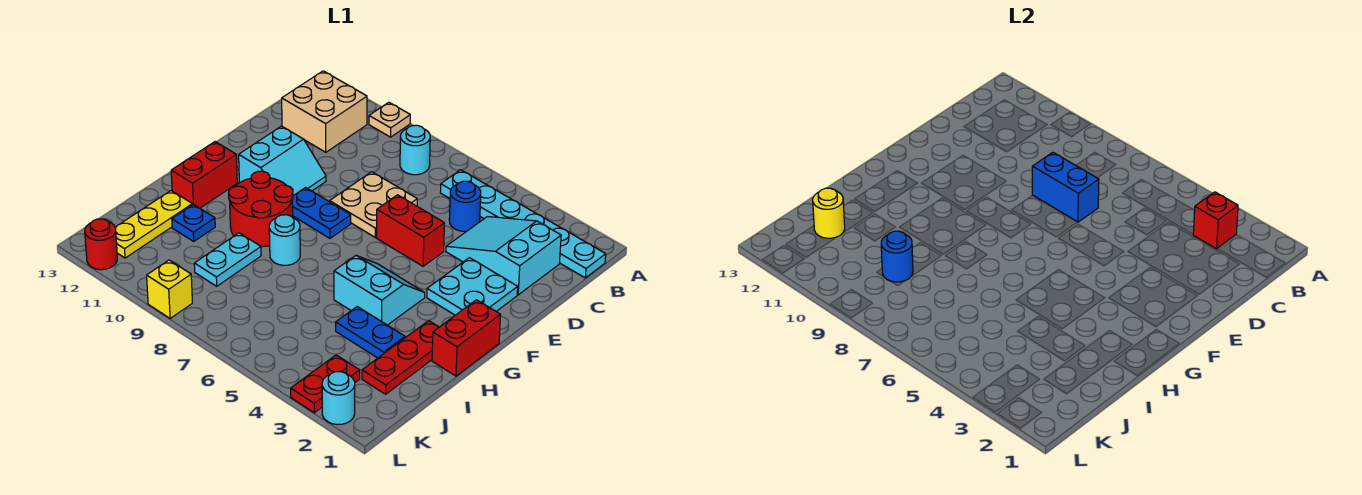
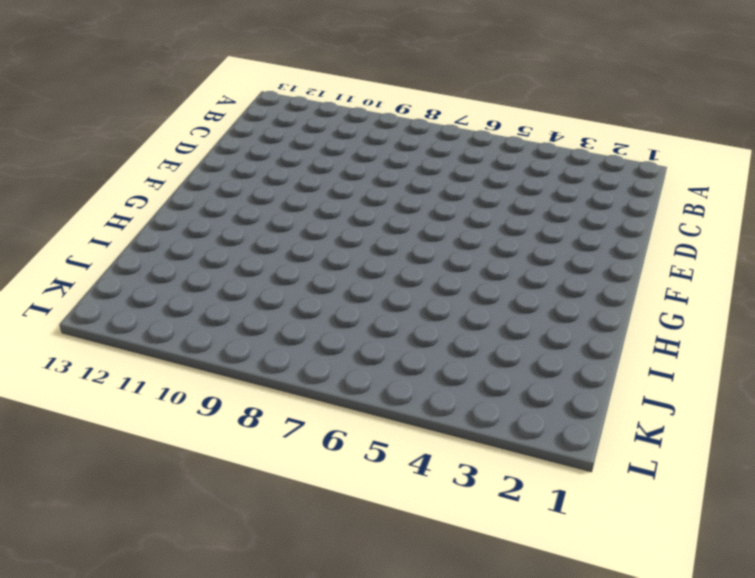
none -> tan plate A10 level 1
none -> cyan plate B1:B6 level 1
none -> cyan round brick B8 level 1

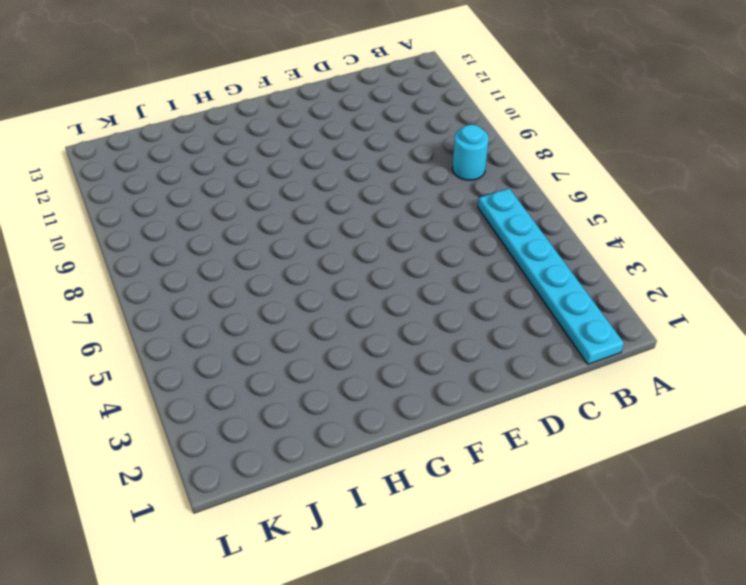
none -> tan plate A10 level 1
none -> tan brick B11:C12 level 1
none -> cyan slope C2:D4 level 1 top 2

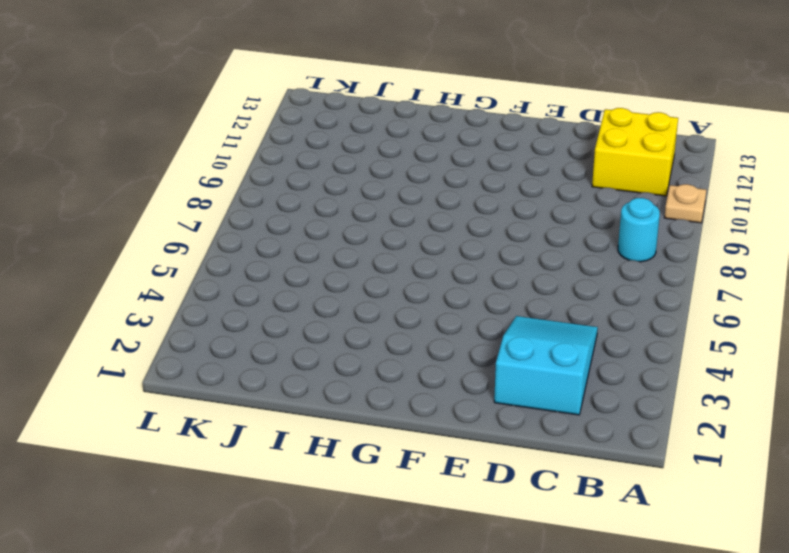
yellow brick B11:C12 level 1 -> tan brick B11:C12 level 1
none -> cyan plate B1:B6 level 1
none -> blue round brick C5 level 1
none -> tan plate D7:E8 level 1

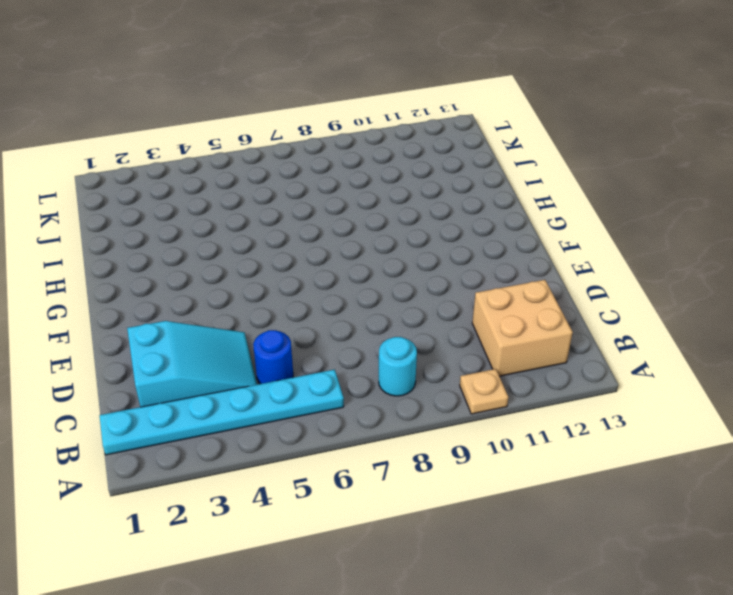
none -> tan plate D7:E8 level 1
none -> cyan plate E2:F3 level 1
none -> red brick E5:E6 level 1

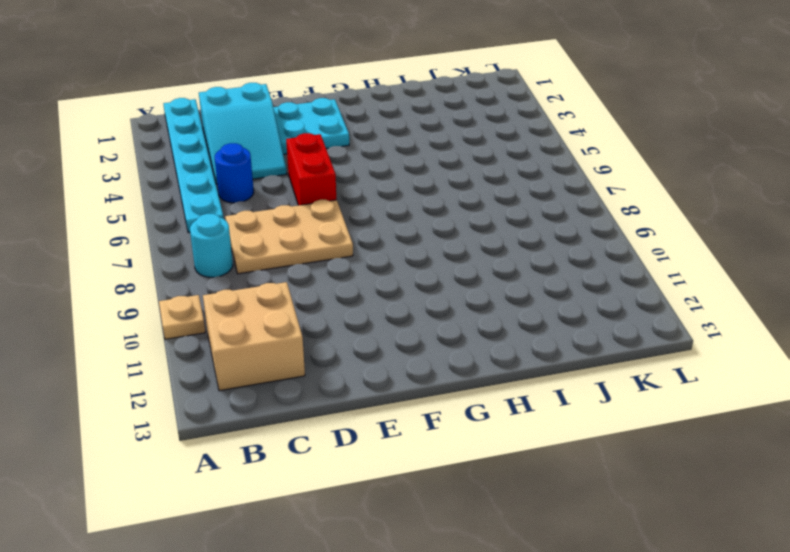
tan plate C7:E8 level 1 -> tan plate D7:E8 level 1
none -> cyan slope E10:F11 level 1 top 11
none -> blue plate F8:F9 level 1
none -> red brick G1:H1 level 1

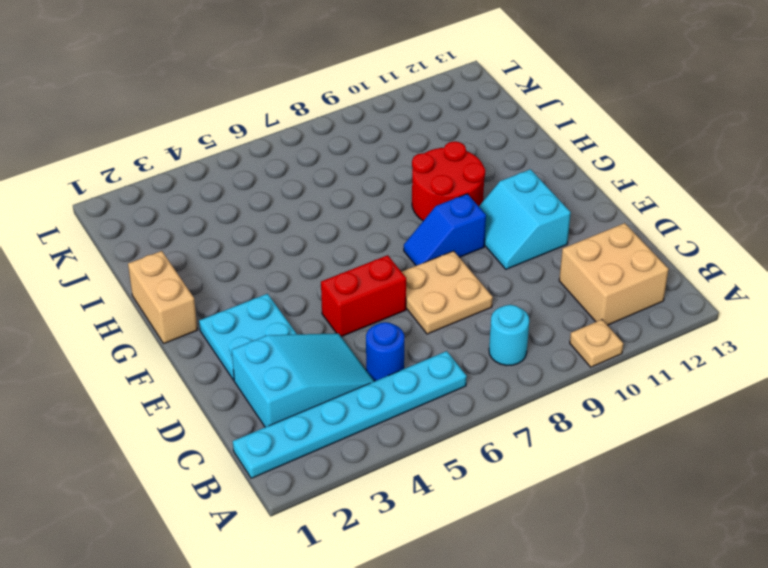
blue slope F8:F9 level 1 top 9 -> blue plate F8:F9 level 1
tan brick G1:H1 level 1 -> red brick G1:H1 level 1
none -> cyan slope G4:H5 level 1 top H
none -> red brick G12:H12 level 1
none -> red plate H2:J2 level 1

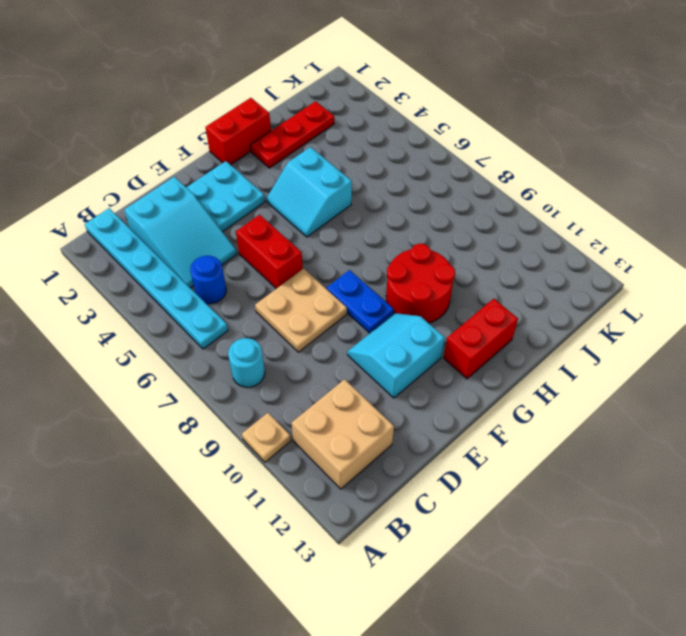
none -> cyan round brick H8 level 1
none -> blue plate I3:I4 level 1
none -> cyan plate I9:J9 level 1

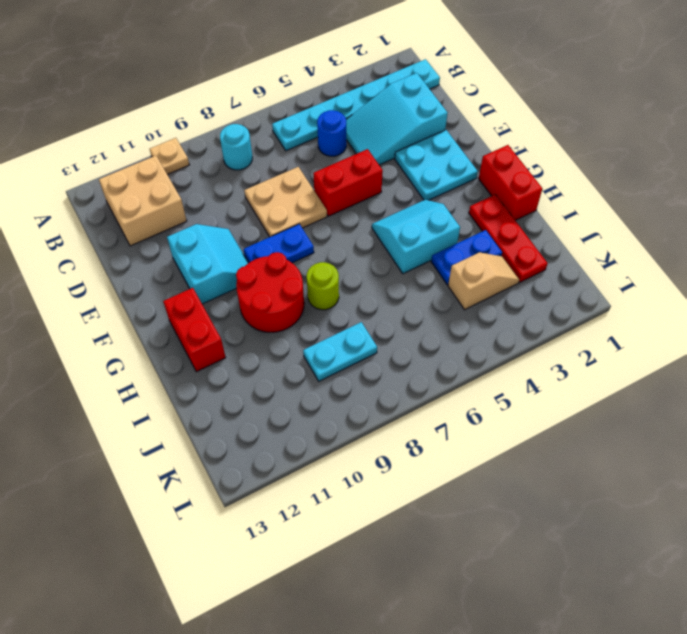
lime round brick H8 level 1 -> cyan round brick H8 level 1
tan slope J3:J4 level 1 top 4 -> none
cyan plate J8:J9 level 1 -> cyan plate I9:J9 level 1
none -> blue plate I11 level 1
none -> yellow plate I12:K12 level 1
none -> red plate K3:L3 level 1

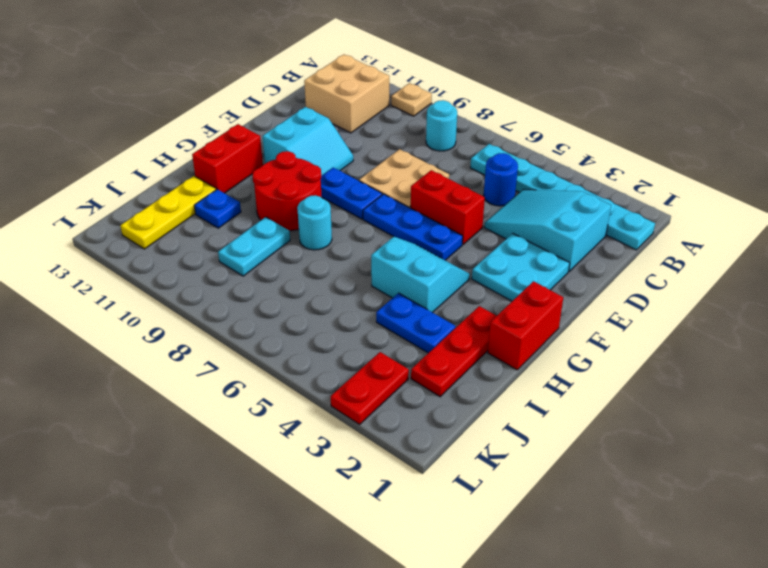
blue plate F5:F7 level 1 -> none
none -> cyan round brick L2 level 1
none -> yellow brick L9 level 1
none -> red round brick L12 level 1

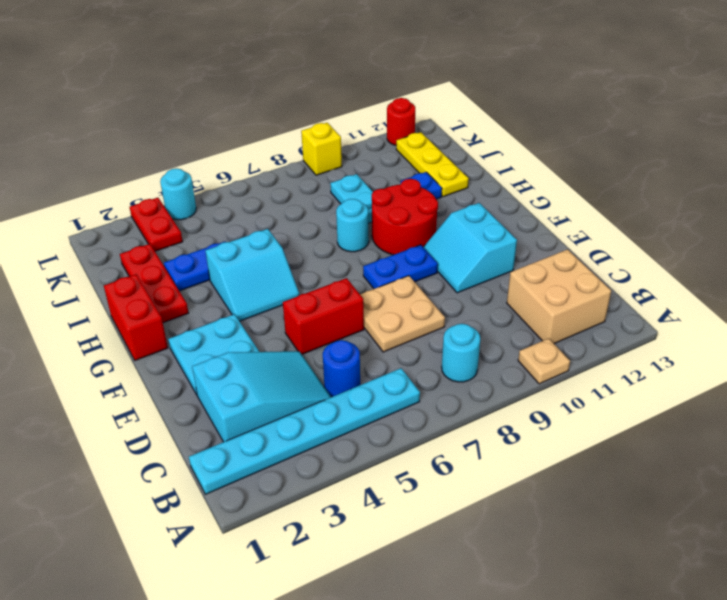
cyan round brick L4 level 1 -> cyan round brick L2 level 1
none -> red brick G12:H12 level 1
none -> red brick B3 level 2
none -> blue brick D7:D8 level 2

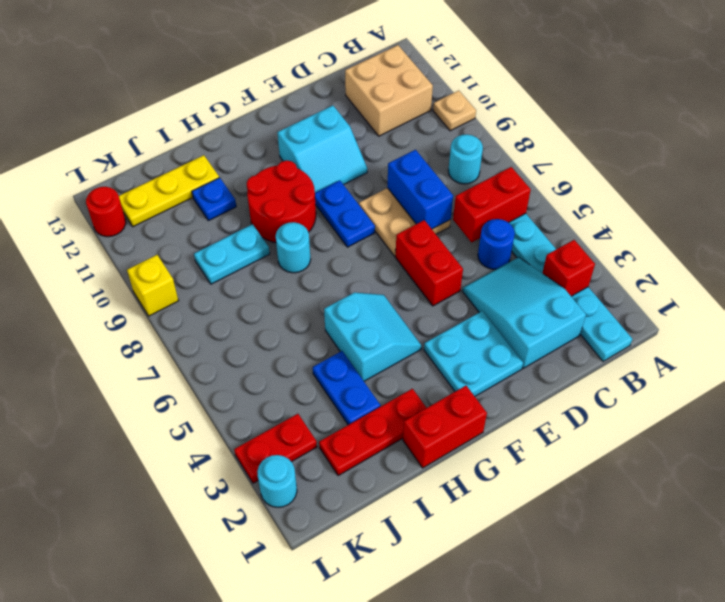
red brick B6:C6 level 2 -> red brick G12:H12 level 1
none -> blue round brick J9 level 2
none -> yellow round brick J12 level 2

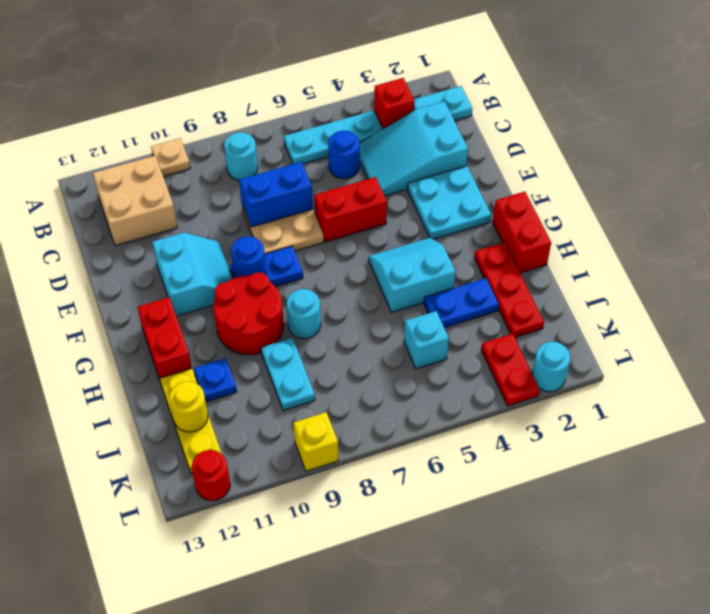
blue round brick F9 level 2 -> blue round brick J9 level 2
cyan brick J5 level 1 -> none

